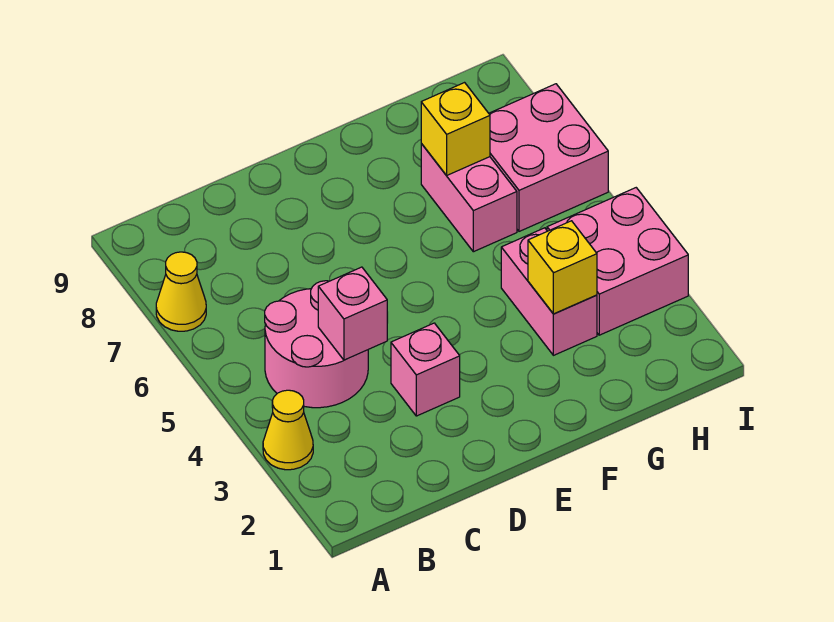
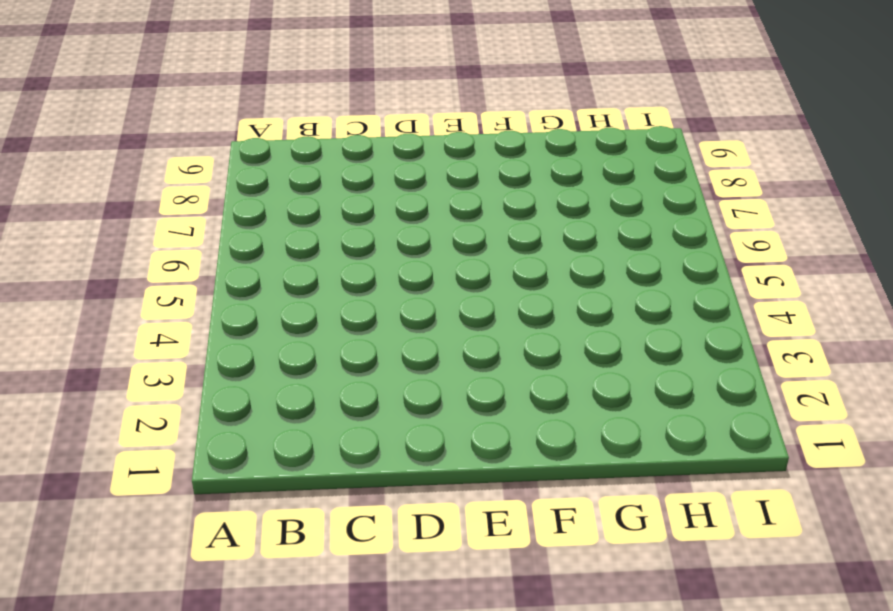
none -> yellow cone A3 level 1
none -> yellow cone A7 level 1

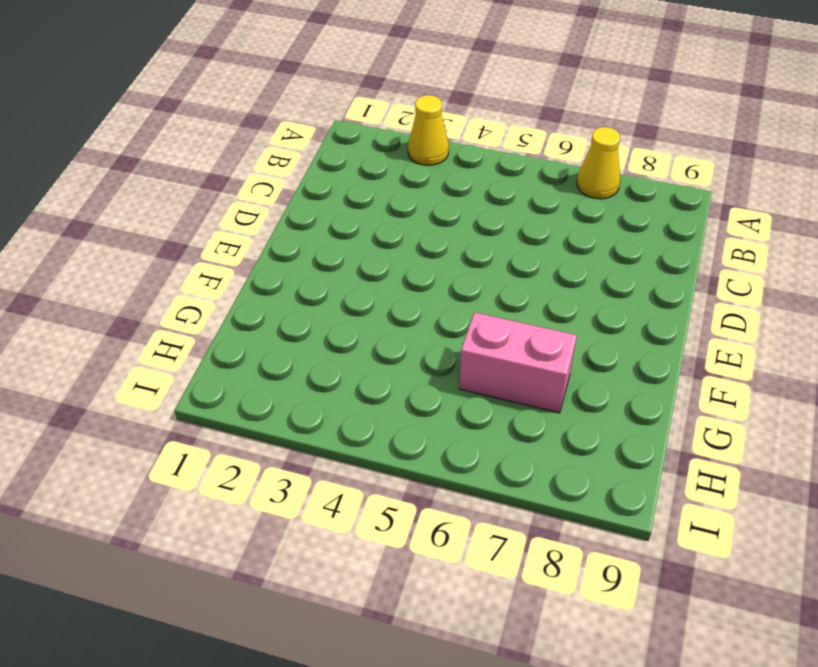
none -> pink round brick B4:C5 level 1
none -> pink brick D3 level 1

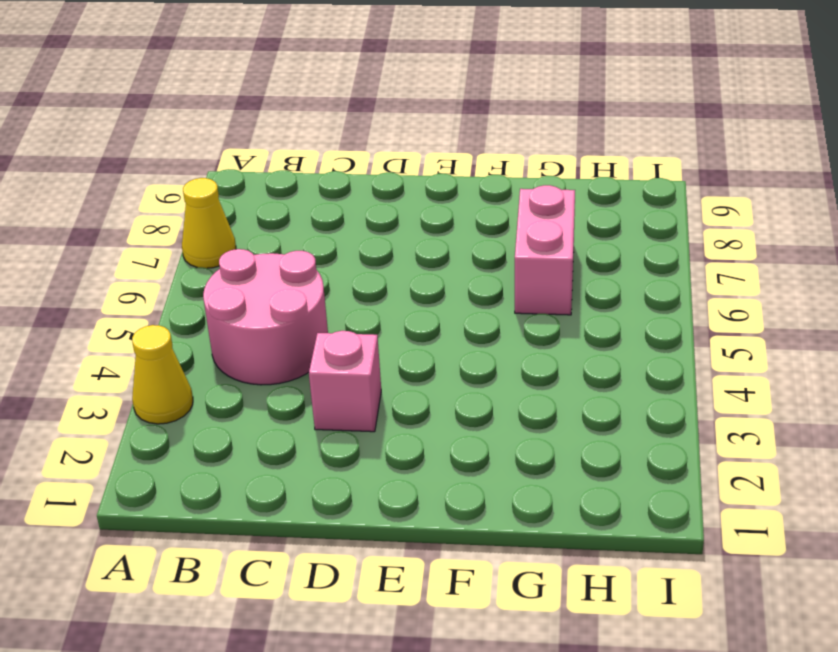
none -> pink brick G3:G4 level 1
none -> pink brick H3:I4 level 1

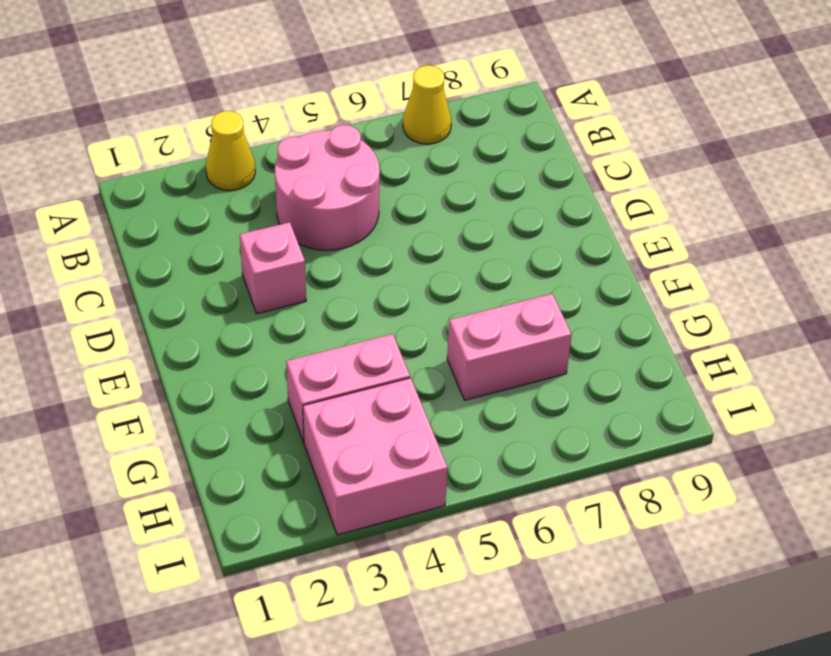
none -> pink brick H6:I7 level 1
none -> pink brick C4 level 2

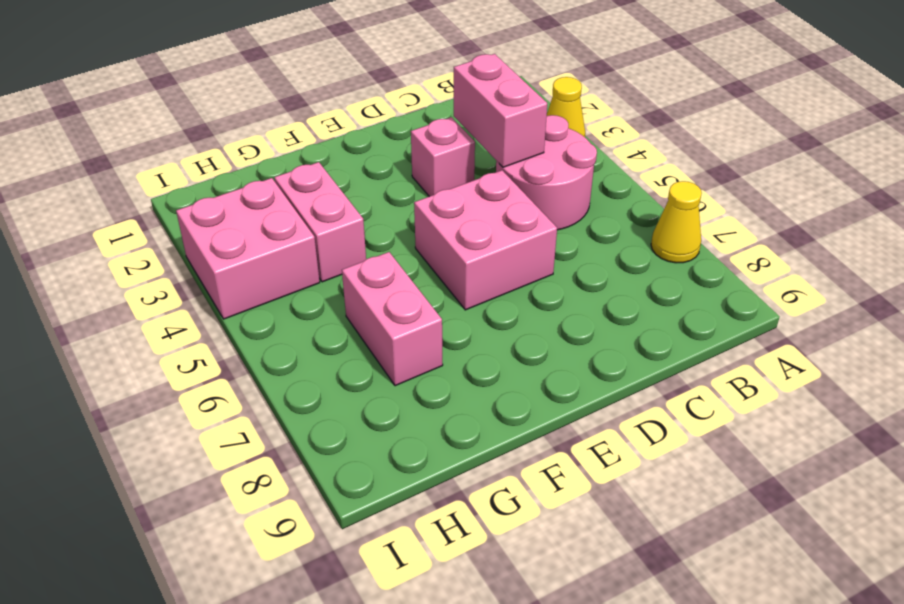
pink brick C3:C4 level 2 -> pink brick C4 level 2
pink brick D5:E6 level 1 -> pink brick H6:I7 level 1
none -> yellow brick G3 level 2
none -> yellow brick G7 level 2

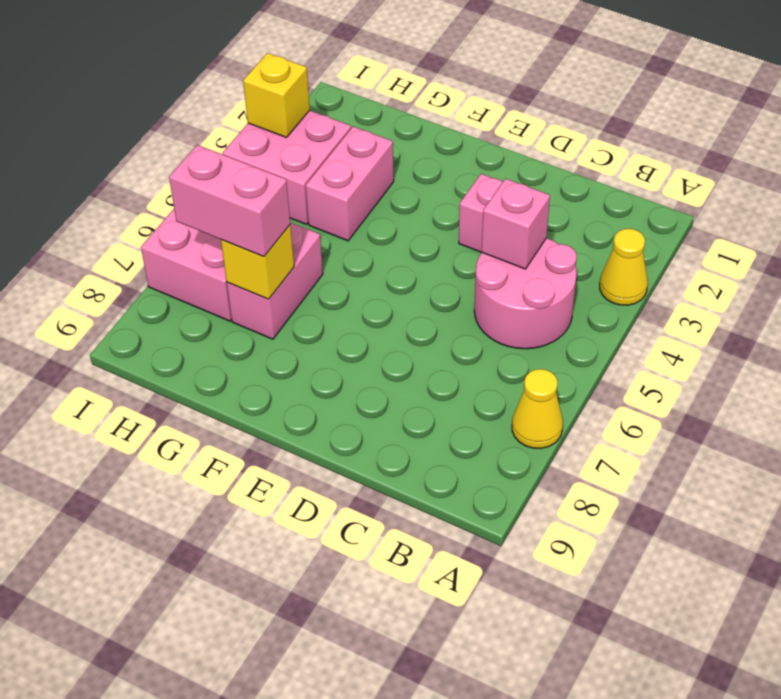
pink brick G7:H7 level 3 -> none
yellow brick I3 level 2 -> yellow brick G3 level 2

